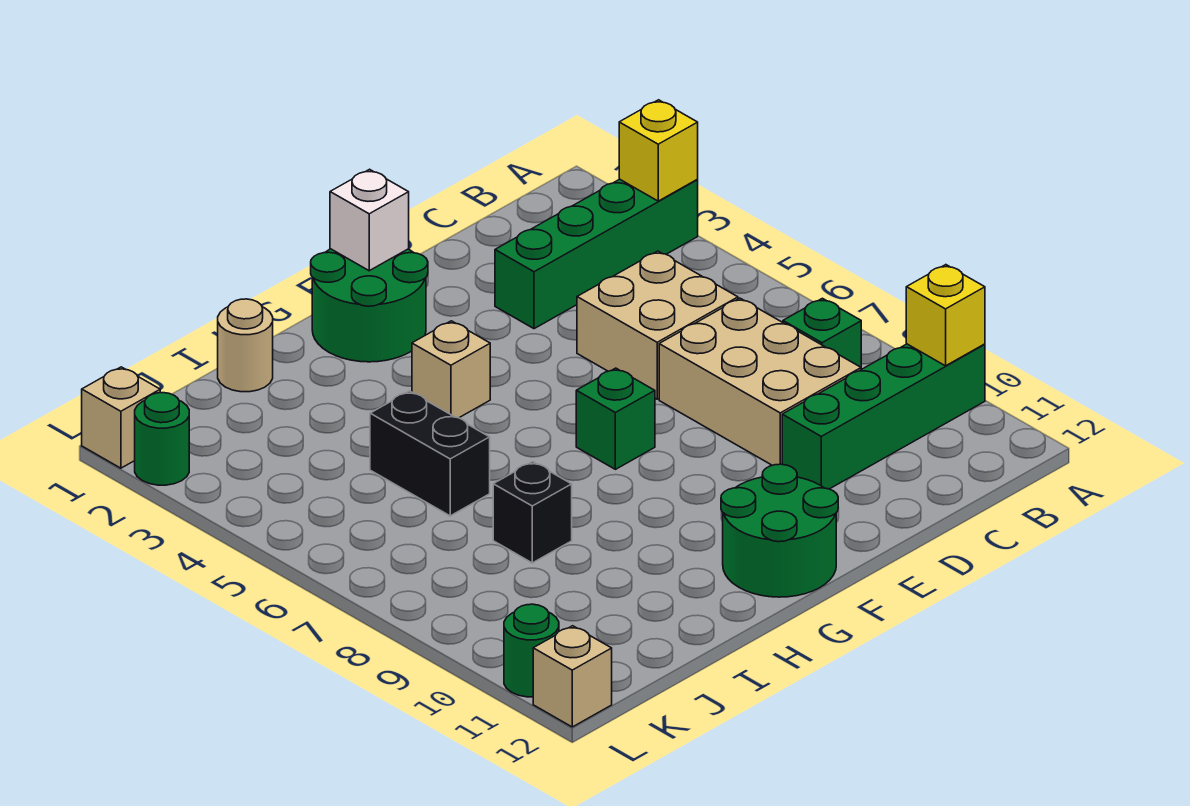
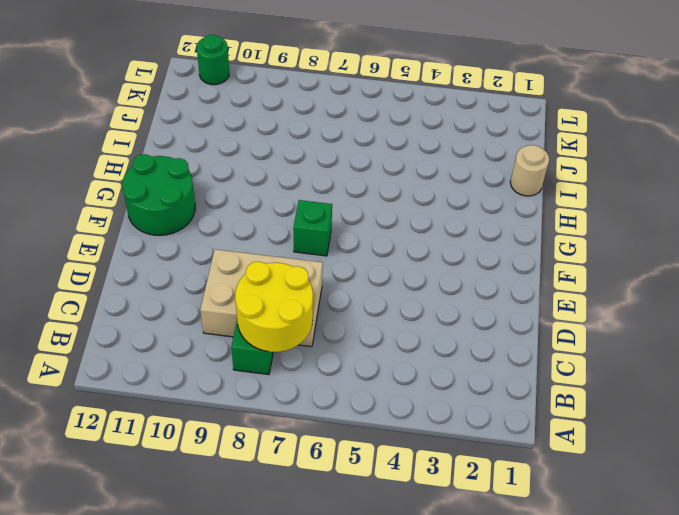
yellow round brick B7:C8 level 2 -> none
none -> green brick A3:D3 level 1
none -> green brick A10:D10 level 1
none -> tan brick C5:D6 level 1

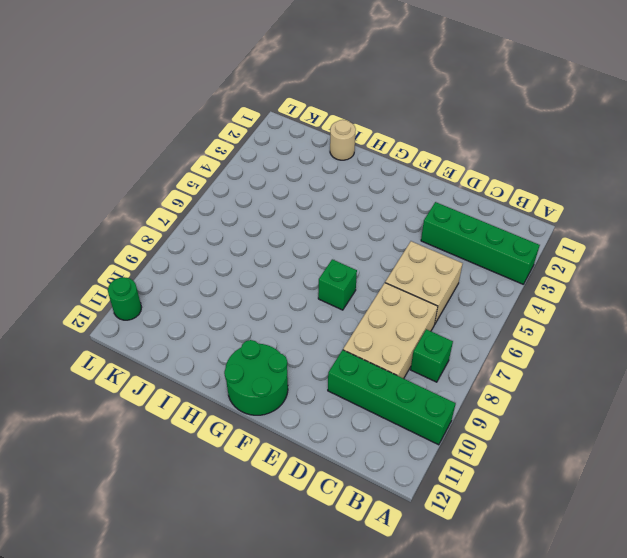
none -> green round brick F1:G2 level 1
none -> tan brick G4 level 1
none -> black brick I5:I6 level 1

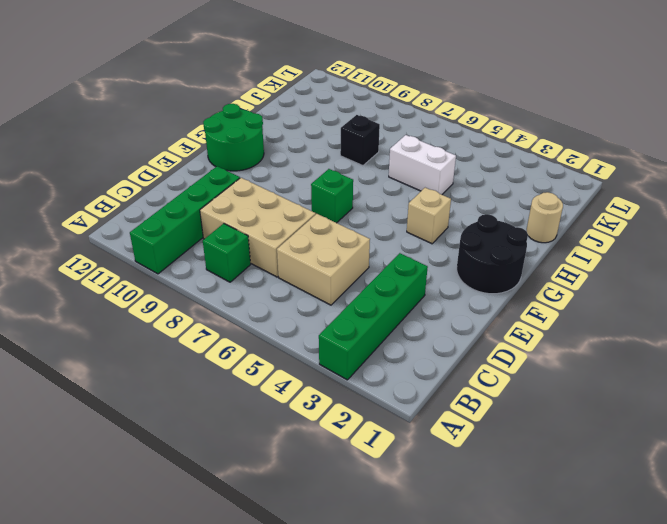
black round brick F1:G2 level 1 -> green round brick F1:G2 level 1
white brick I5:I6 level 1 -> black brick I5:I6 level 1
none -> tan brick L1 level 1
none -> green round brick L2 level 1
none -> green round brick L11 level 1

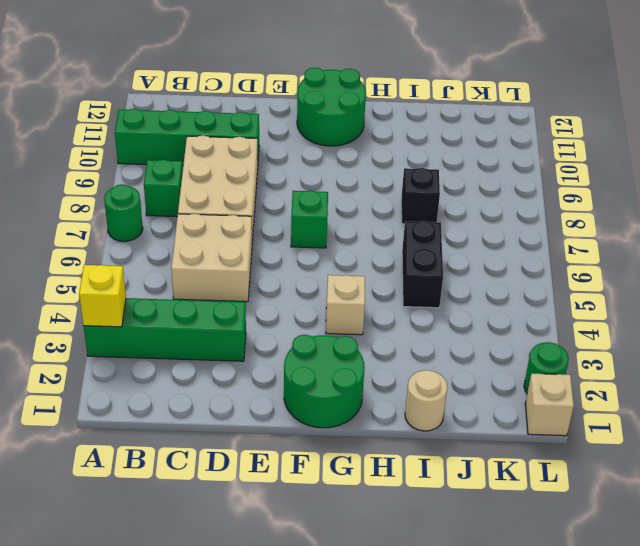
green round brick A7 level 1 -> green round brick L11 level 1
none -> tan brick L12 level 1
none -> yellow brick A10 level 2
none -> white brick F1 level 2

